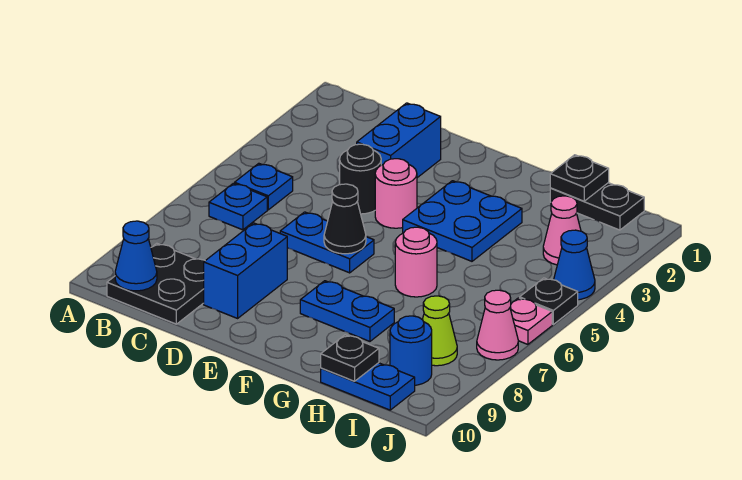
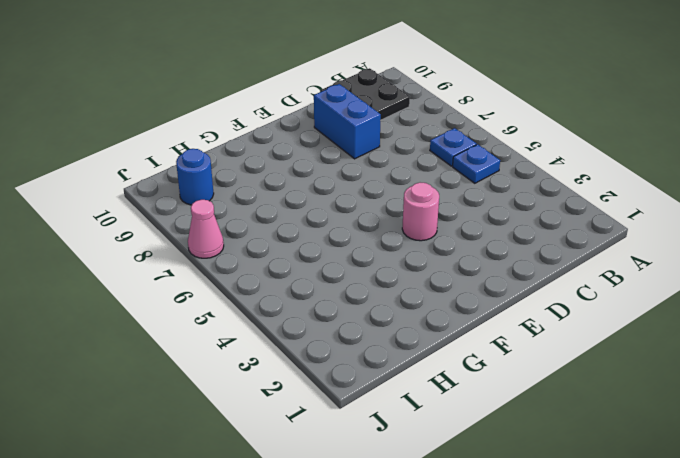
none -> blue brick D2:D3 level 1
none -> black round brick D4 level 1
none -> blue plate D6:E6 level 1

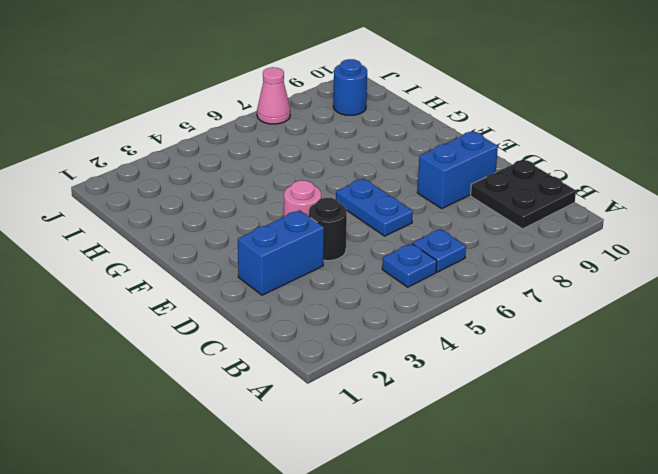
none -> blue plate F3:G4 level 1
none -> blue plate F8:G8 level 1
none -> pink round brick G6 level 1

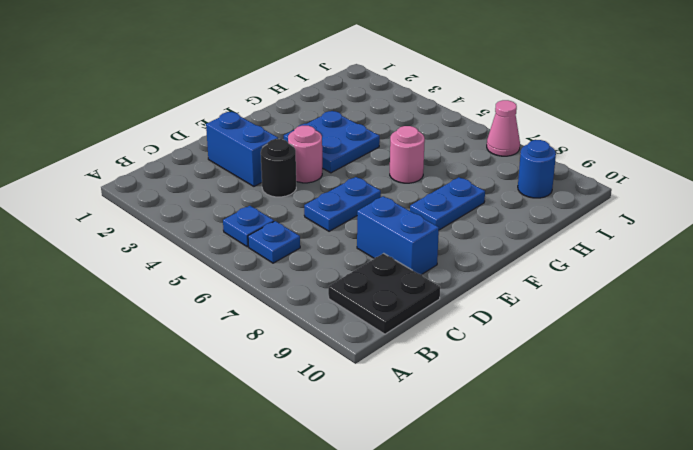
none -> black plate H1:I1 level 1
none -> blue plate H10:I10 level 1
none -> pink cone I3 level 1

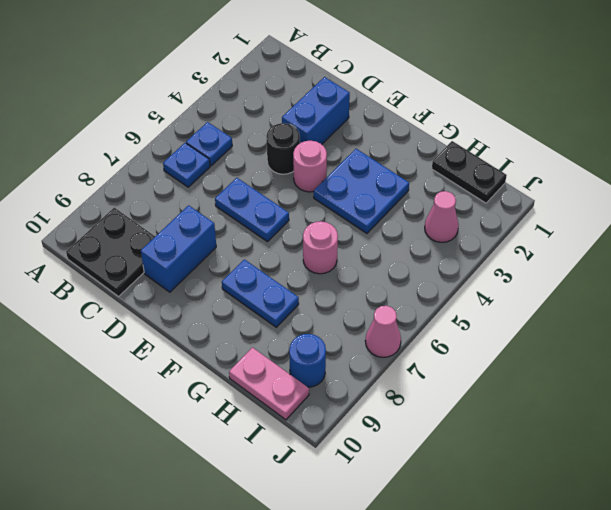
pink plate H10:I10 level 1 -> blue plate H10:I10 level 1
none -> lime cone I8 level 1
none -> blue cone J4 level 1
none -> black plate J5 level 1

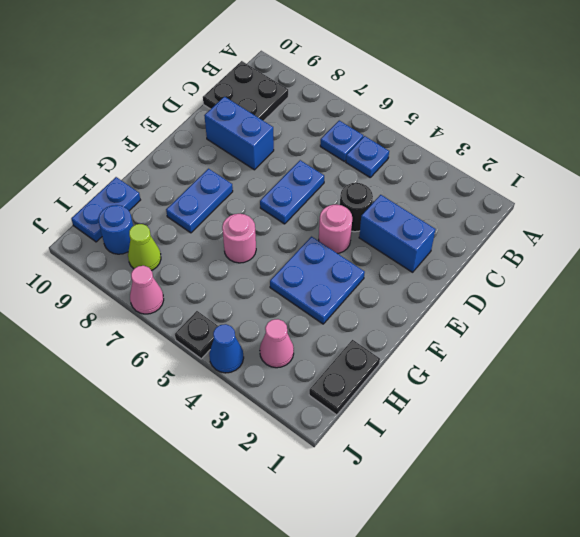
none -> pink plate J6 level 1
none -> blue cone B10 level 2
none -> black cone E6 level 2

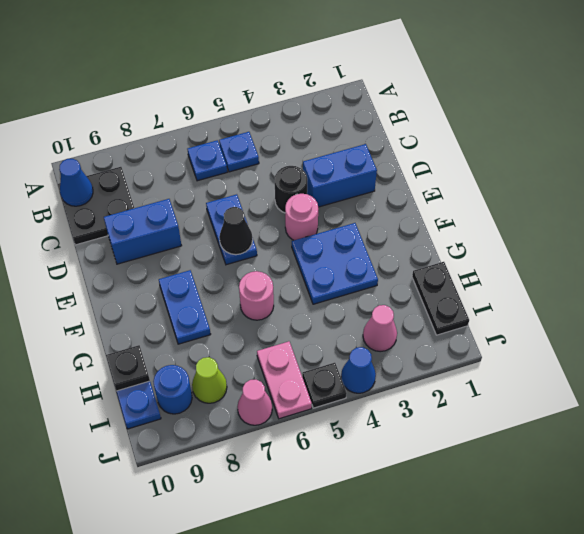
pink plate I6:J6 level 1 -> pink plate J6 level 1
none -> black plate H1 level 2

